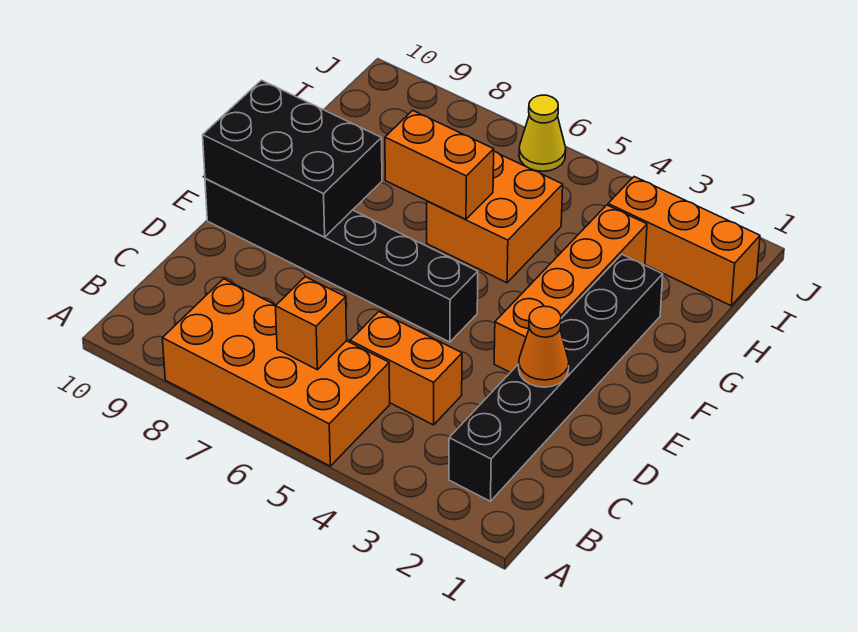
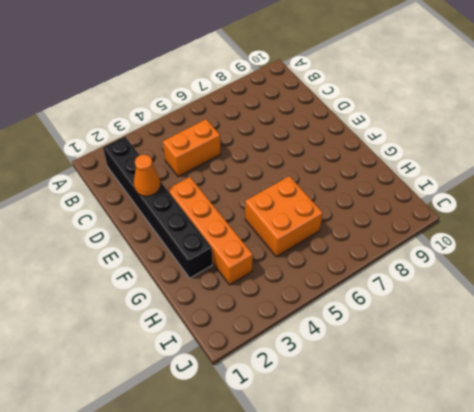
none -> orange brick A5:B8 level 1
none -> black brick E5:E10 level 1
none -> orange brick I1:I3 level 1

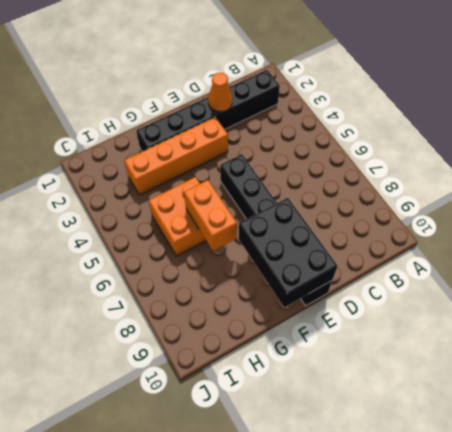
none -> orange brick A5:B8 level 1
none -> orange brick C4:C5 level 1
none -> orange brick I1:I3 level 1

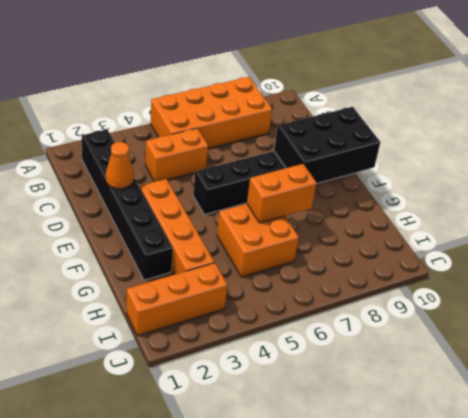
none -> yellow cone J6 level 1
none -> orange brick B6 level 2

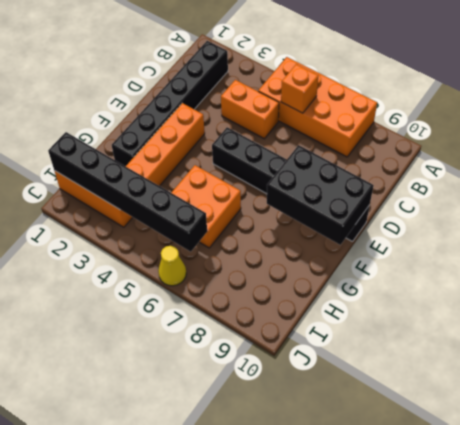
black brick I1:I6 level 2 -> none
none -> orange cone D2 level 2
none -> orange brick G6:G7 level 2

